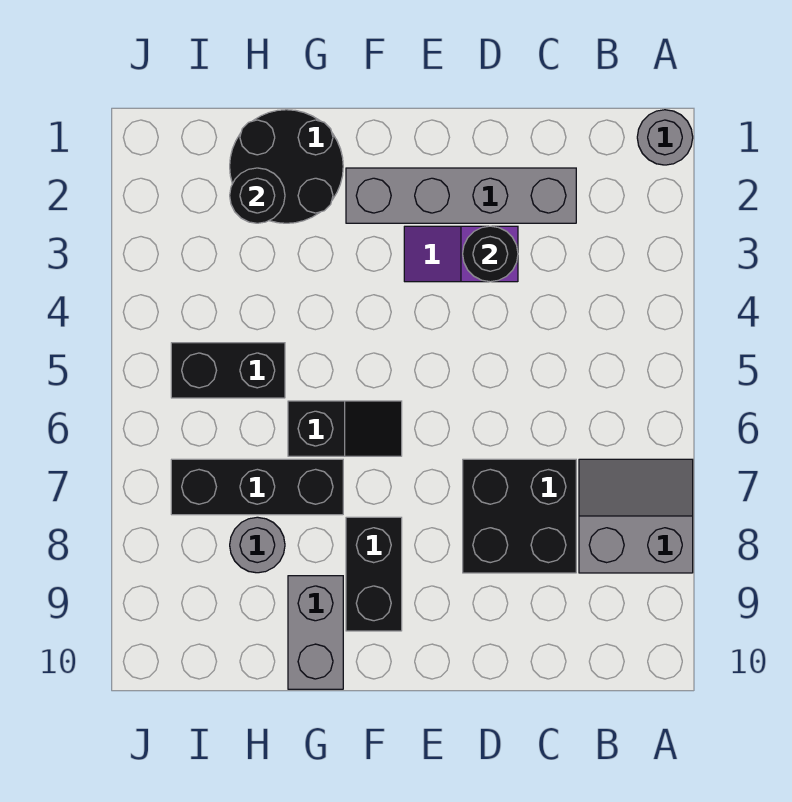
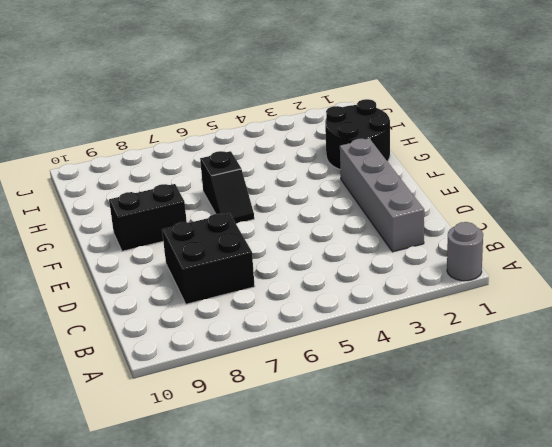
none -> grey slope A7:B8 level 1 top 8
none -> purple slope D3:E3 level 1 top D
none -> black brick G7:I7 level 1

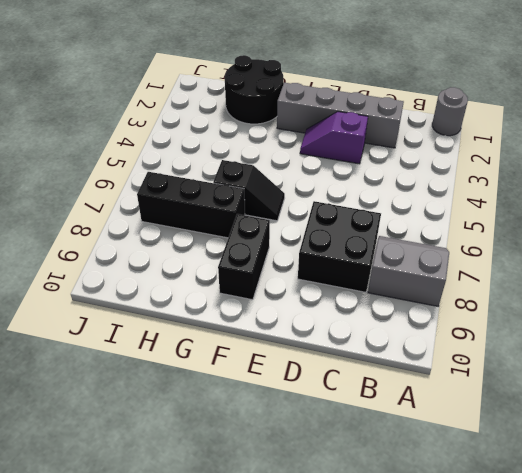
none -> grey brick G9:G10 level 1
none -> black brick H5:I5 level 1
none -> grey round brick H8 level 1

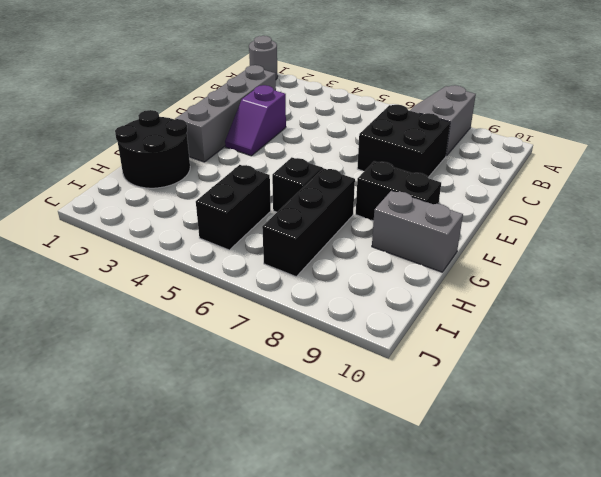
none -> grey round brick H8 level 1
none -> black round brick D3 level 2
none -> black round brick H2 level 2

